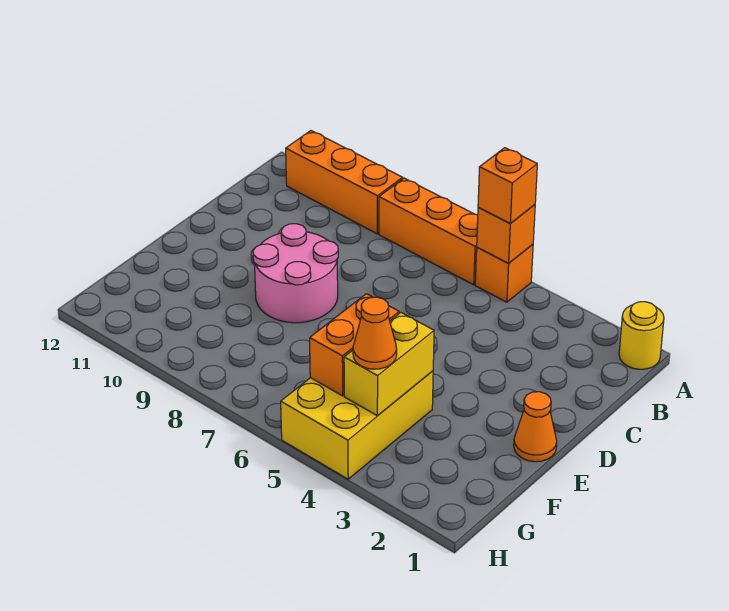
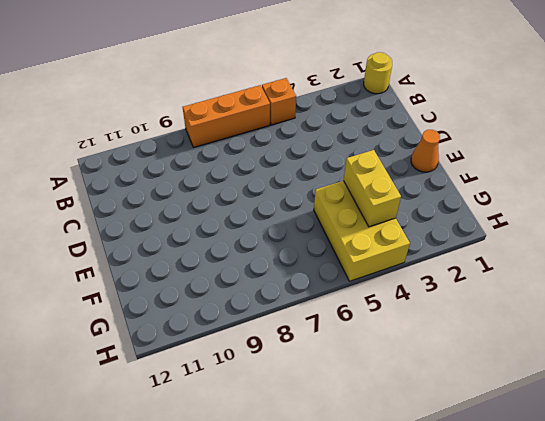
none -> orange brick A9:A11 level 1
none -> pink round brick D8:E9 level 1
none -> orange brick A5 level 2

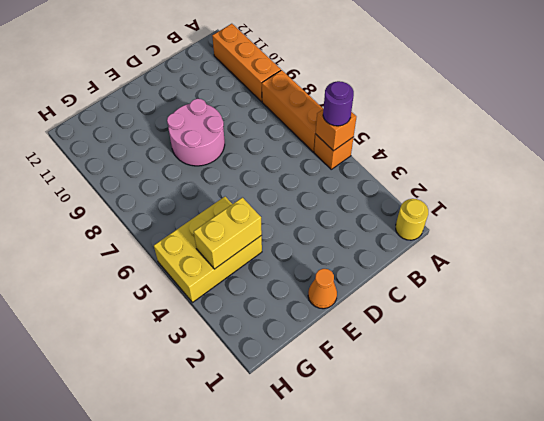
purple round brick A5 level 3 -> orange brick A5 level 3
none -> orange brick F5:G5 level 2
none -> orange cone G4 level 3

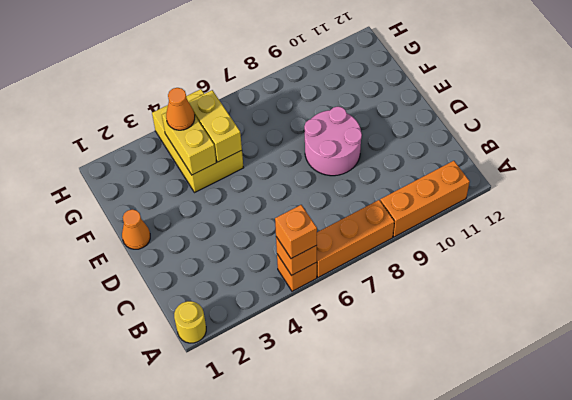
yellow brick F5:G5 level 2 -> orange brick F5:G5 level 2

